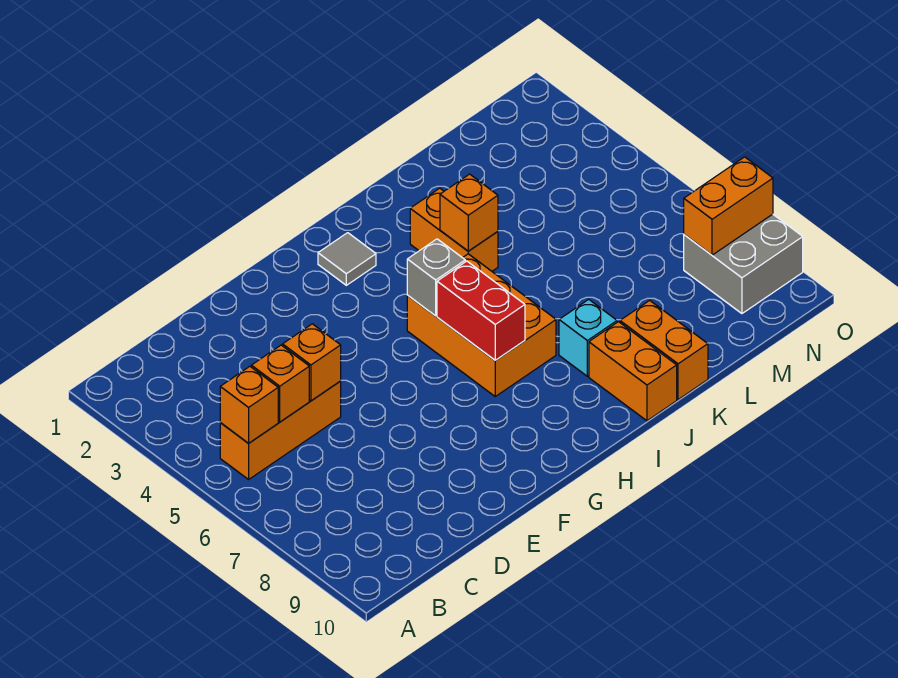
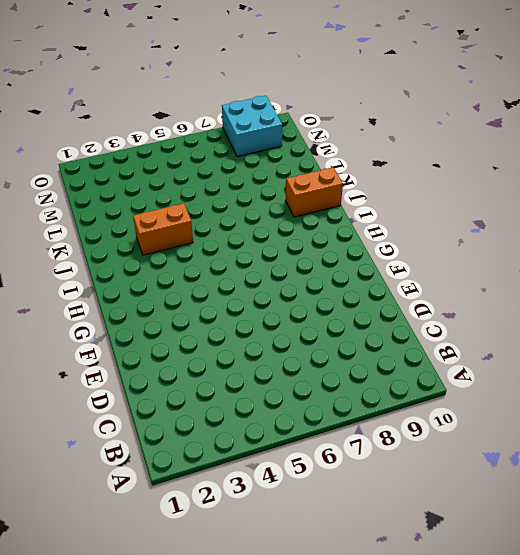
cyan brick N8:O9 level 1 -> grey brick N8:O9 level 1
none -> orange brick B5:D5 level 1
none -> grey tile H2 level 1
none -> orange brick H5:I7 level 1

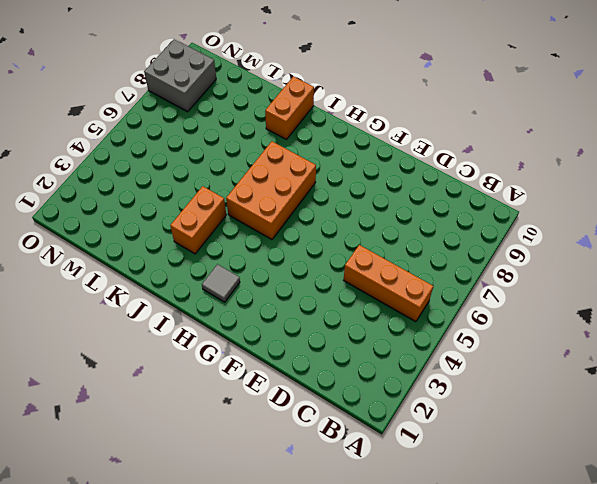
none -> cyan brick J8 level 1
none -> orange brick K9:K10 level 1
none -> orange brick B5 level 2

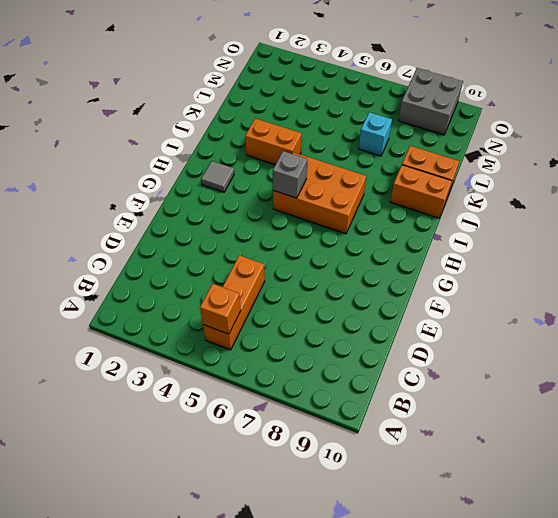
cyan brick L7 level 1 -> cyan brick J8 level 1
none -> orange brick C5 level 2
none -> orange brick D5 level 2
none -> red brick H6:H7 level 2

